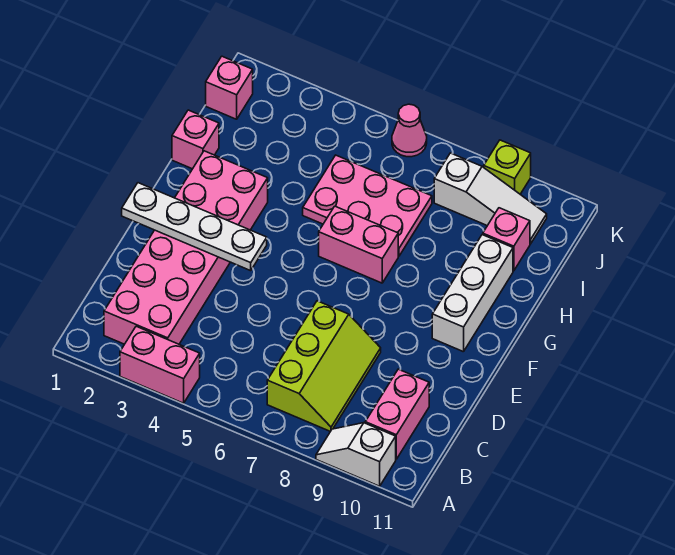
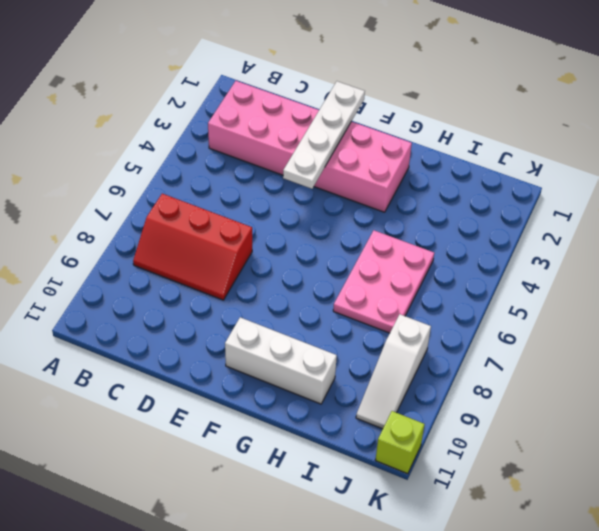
red slope B7:D8 level 1 top 7 -> lime slope B7:D8 level 1 top 7
lime brick K11 level 1 -> lime brick K9 level 1
none -> pink brick A3:A4 level 1
none -> white slope A9:A10 level 1 top 10
none -> pink brick B10:C10 level 1

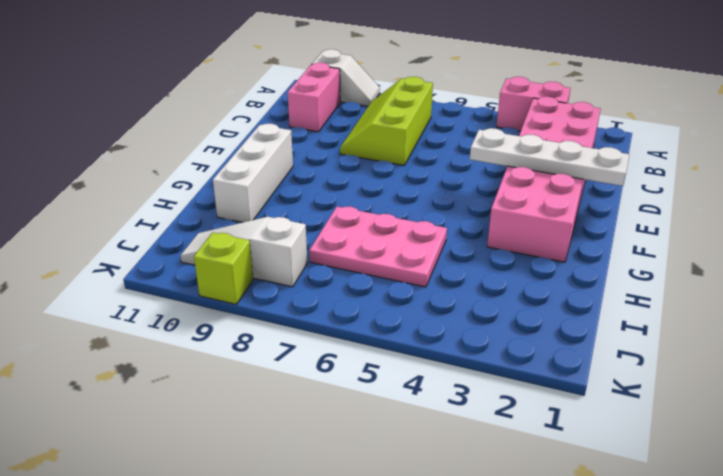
none -> pink brick G6:G7 level 1
none -> pink brick H1 level 1
none -> pink brick I10 level 1

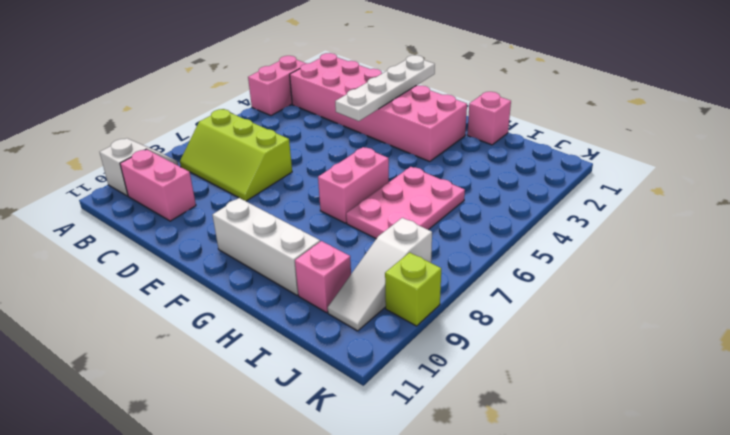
none -> pink brick J1 level 1
none -> pink cone K6 level 1

